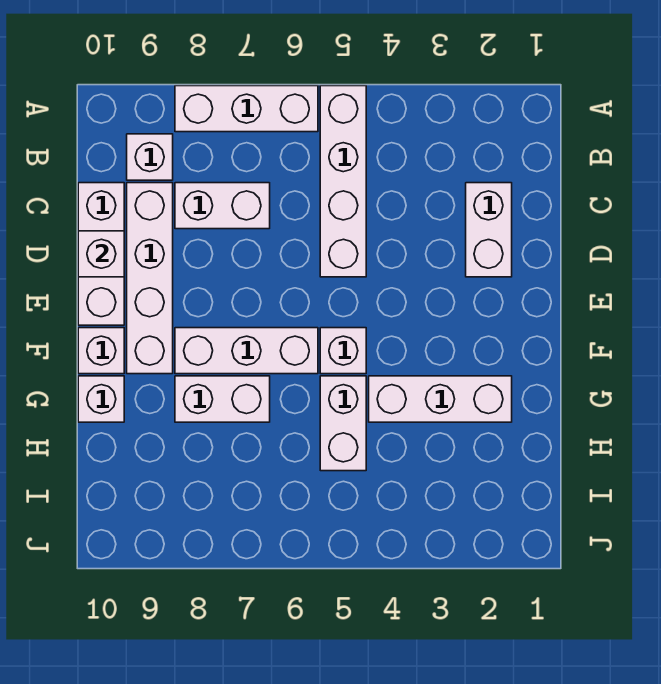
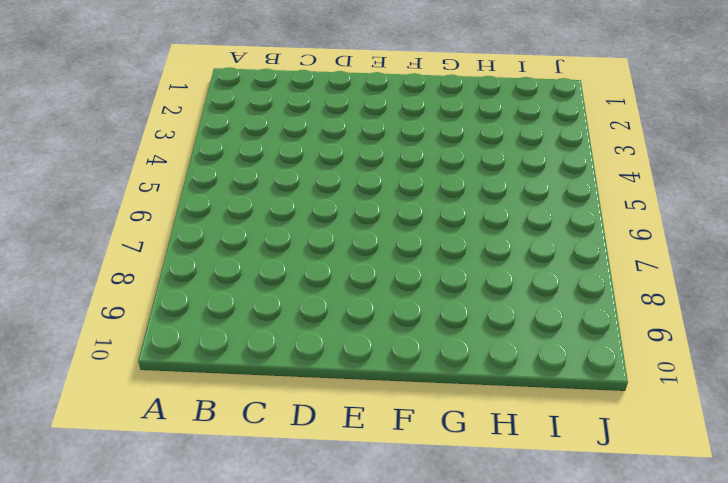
none -> white brick A5:D5 level 1
none -> white brick A6:A8 level 1
none -> white brick B9 level 1

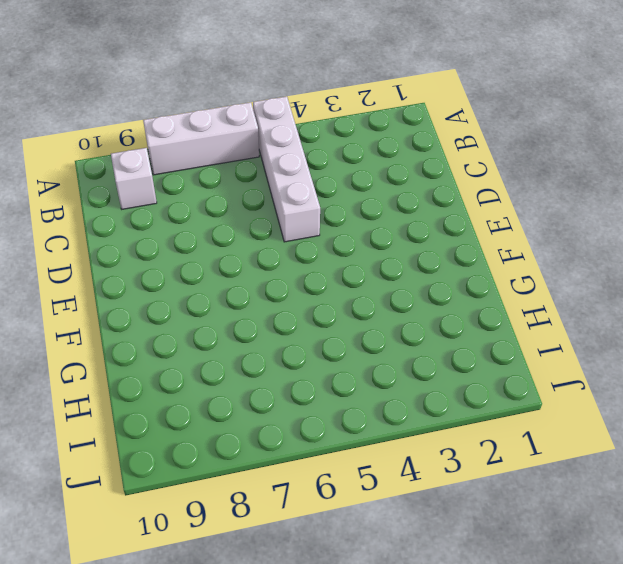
none -> white brick C2:D2 level 1
none -> white brick C7:C8 level 1
none -> white brick C9:F9 level 1

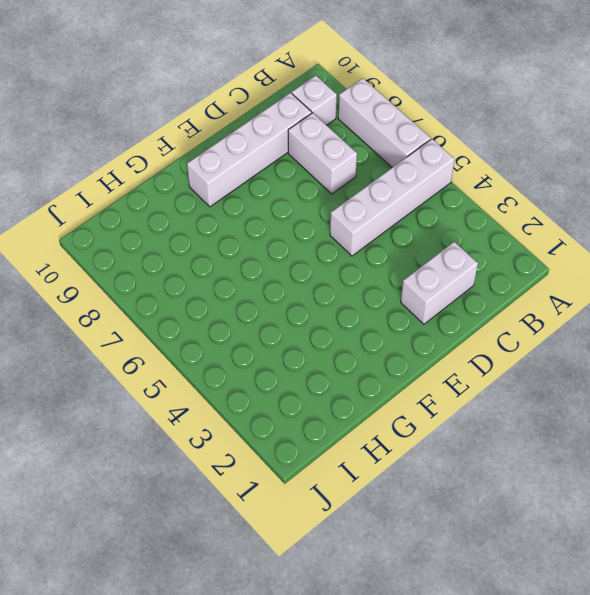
none -> white brick C10:E10 level 1
none -> white brick F5 level 1
none -> white brick F6:F8 level 1

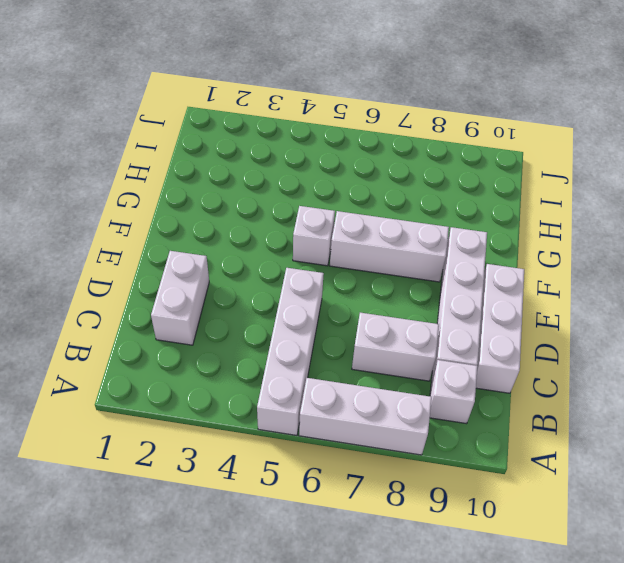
none -> white brick F10 level 1
none -> white brick G2:G4 level 1
none -> white brick G5:H5 level 1

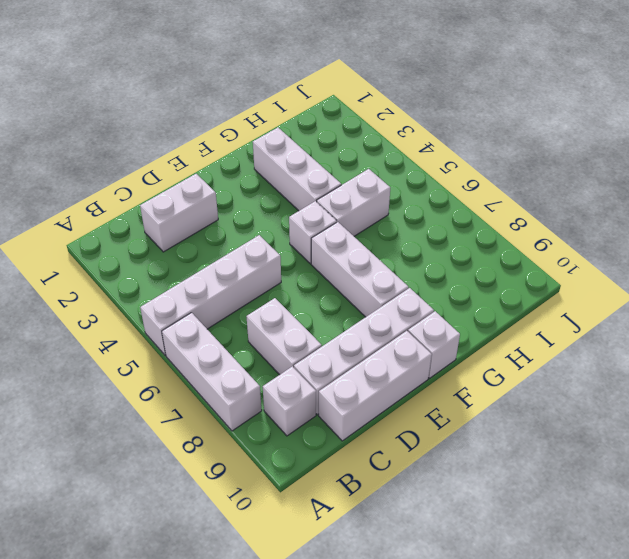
none -> white brick G7:G8 level 1
none -> white brick G10 level 1
none -> white brick D10 level 2

